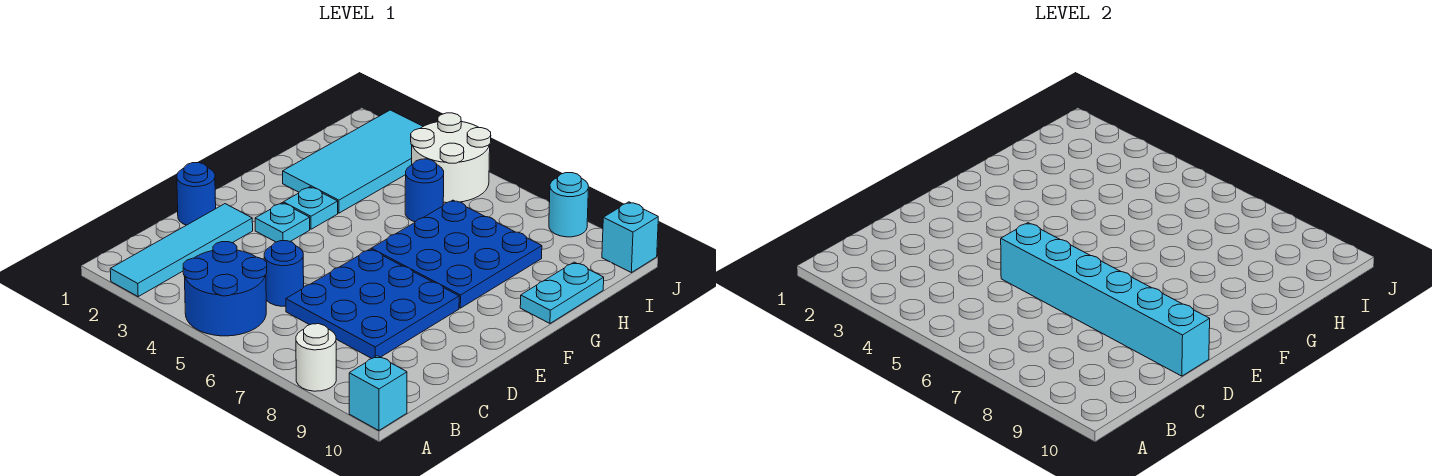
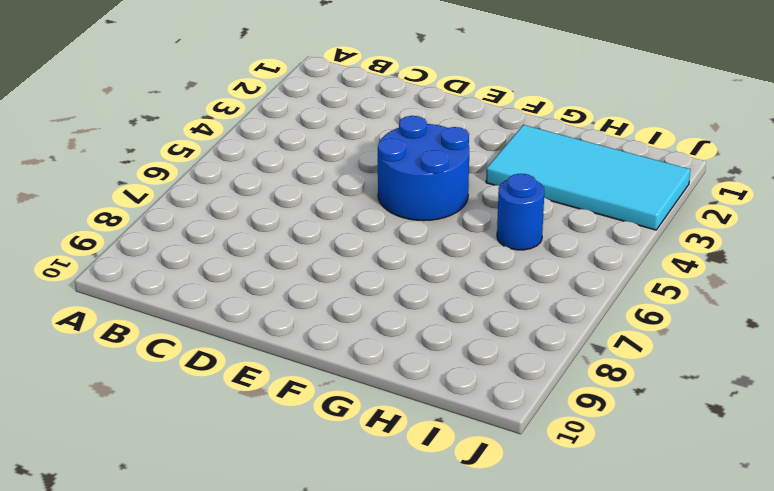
blue round brick E4:F5 level 1 -> blue round brick A4:B5 level 1
none -> cyan tile A2:D2 level 1
none -> white round brick A8 level 1
none -> cyan brick A10 level 1

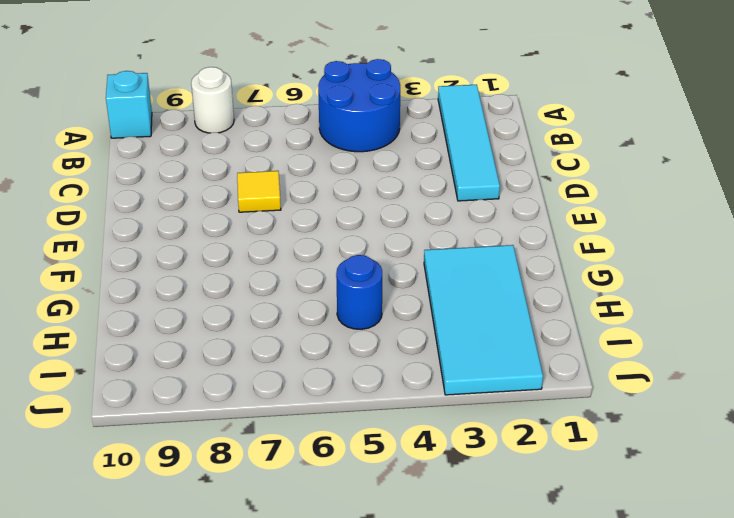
yellow tile D7 level 1 -> blue plate C6:E8 level 1
none -> blue round brick C5 level 1
none -> blue round brick D1 level 1
none -> cyan plate E3 level 1

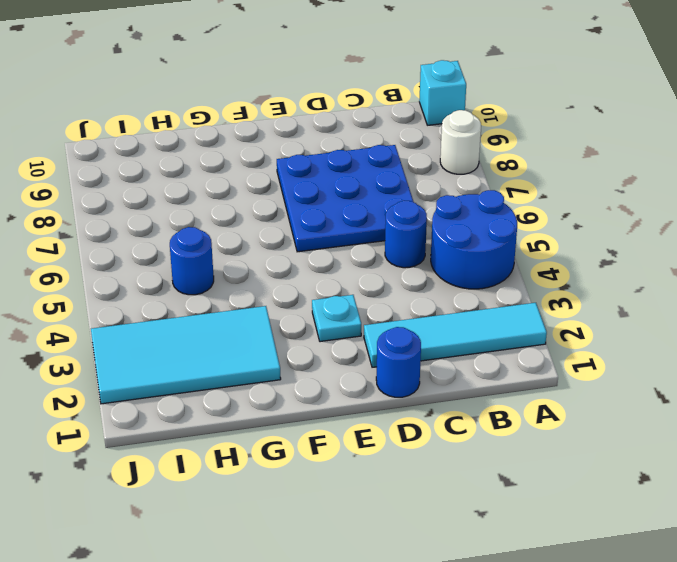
none -> cyan plate F3 level 1
none -> blue plate F6:H8 level 1
none -> cyan plate G10:H10 level 1

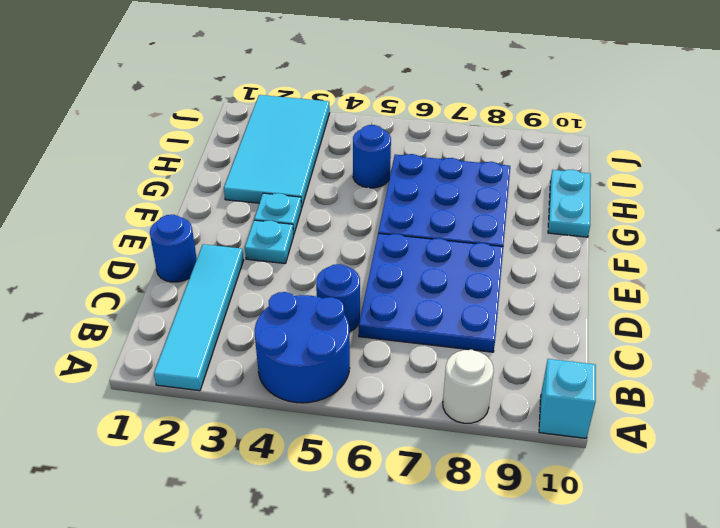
none -> white round brick I4:J5 level 1
none -> cyan round brick J8 level 1
none -> cyan brick J10 level 1

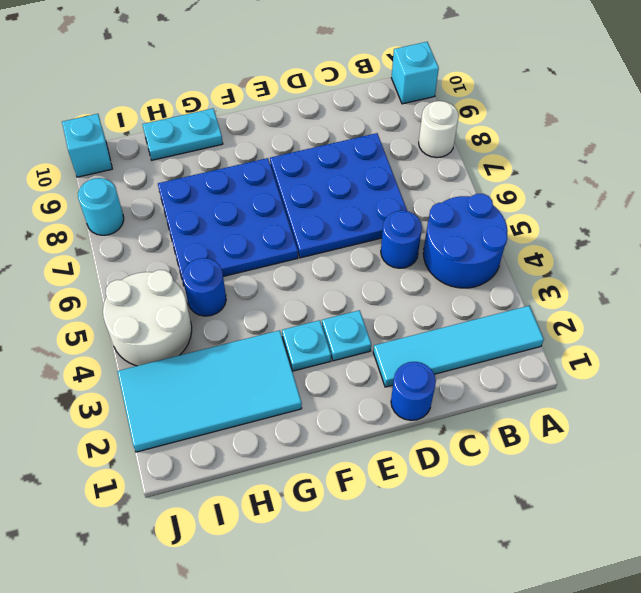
none -> cyan brick D5:D10 level 2

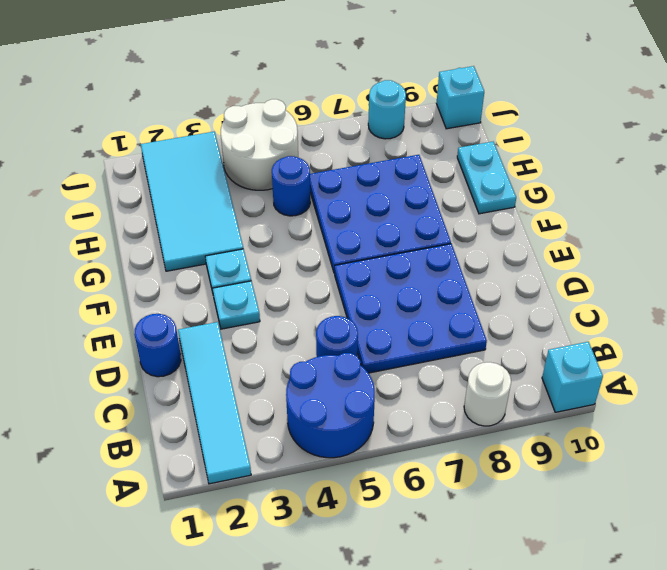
none -> cyan brick D5:D10 level 2

